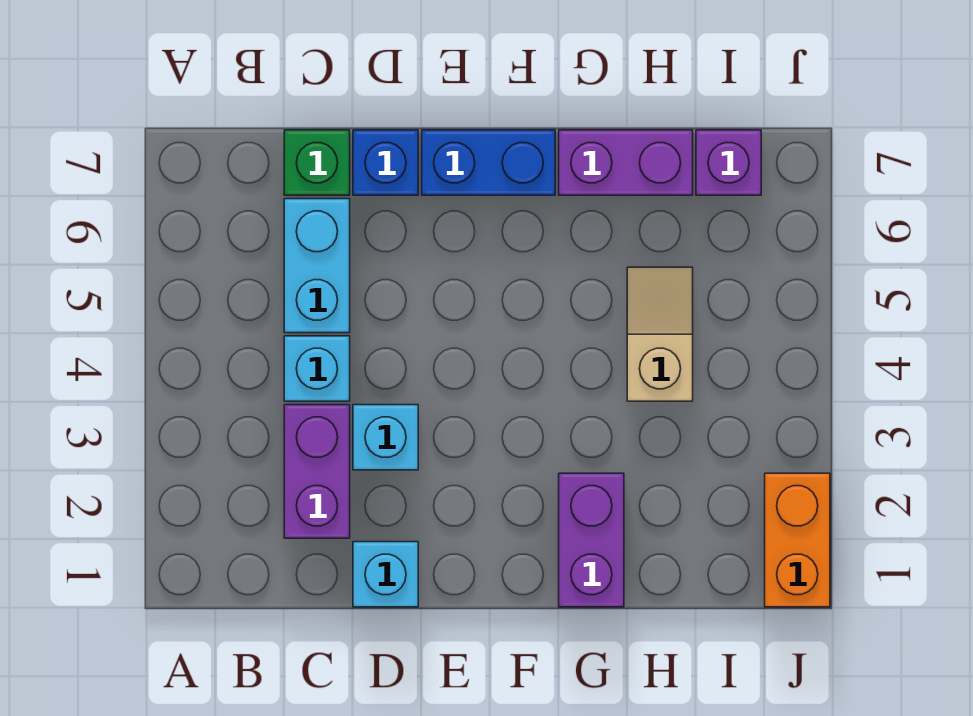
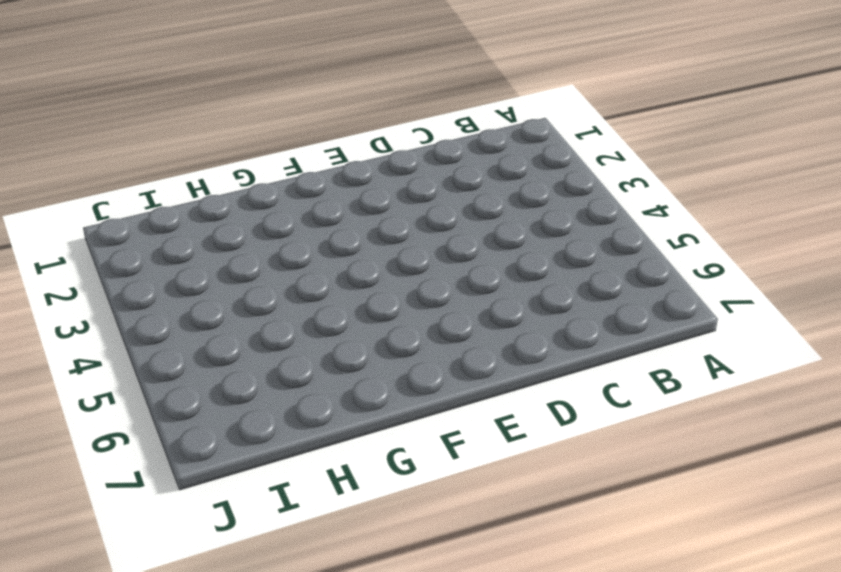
none -> purple brick C2:C3 level 1
none -> cyan brick C4 level 1
none -> cyan brick C5:C6 level 1

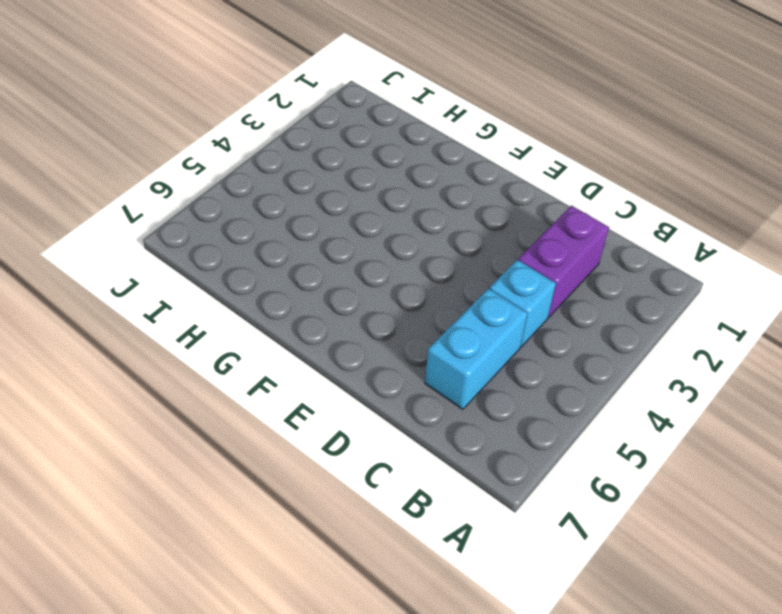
none -> green brick C7 level 1
none -> cyan brick D1 level 1
none -> cyan brick D3 level 1

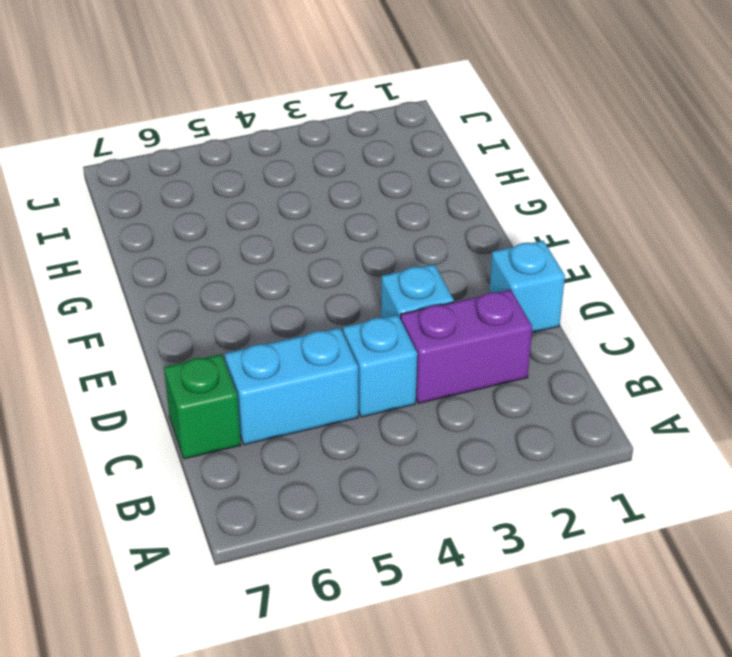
none -> blue brick D7 level 1
none -> blue brick E7:F7 level 1
none -> purple brick G1:G2 level 1

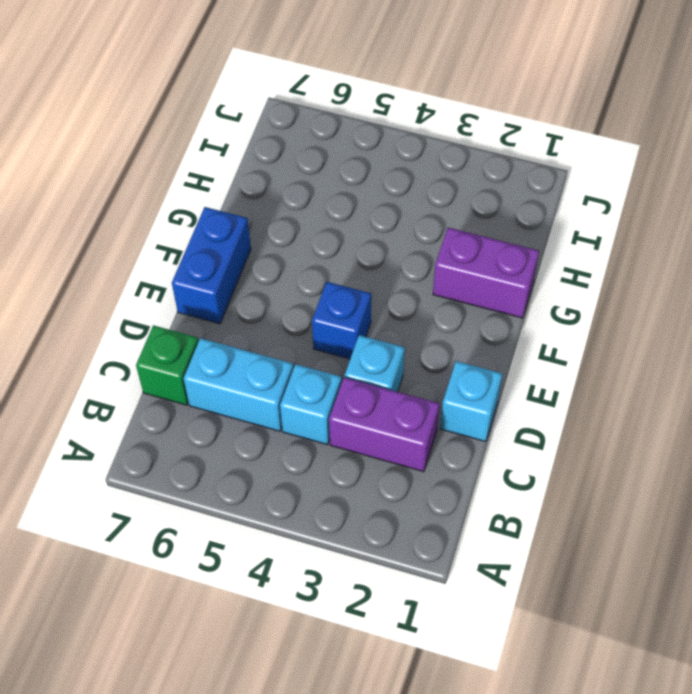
blue brick E4 level 1 -> blue brick D7 level 1
none -> purple brick G7:H7 level 1
none -> tan slope H4:H5 level 1 top 4
none -> purple brick I7 level 1

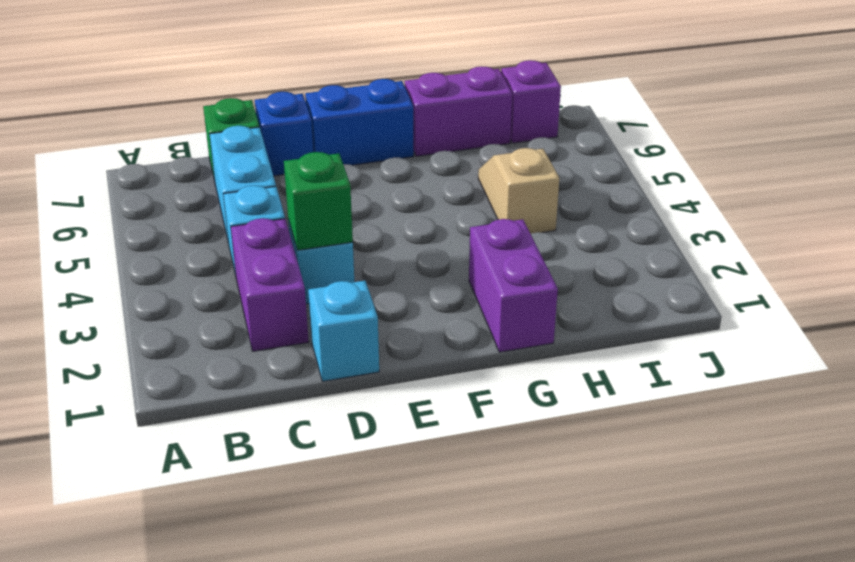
green brick D3 level 2 -> none
none -> orange brick J1:J2 level 1

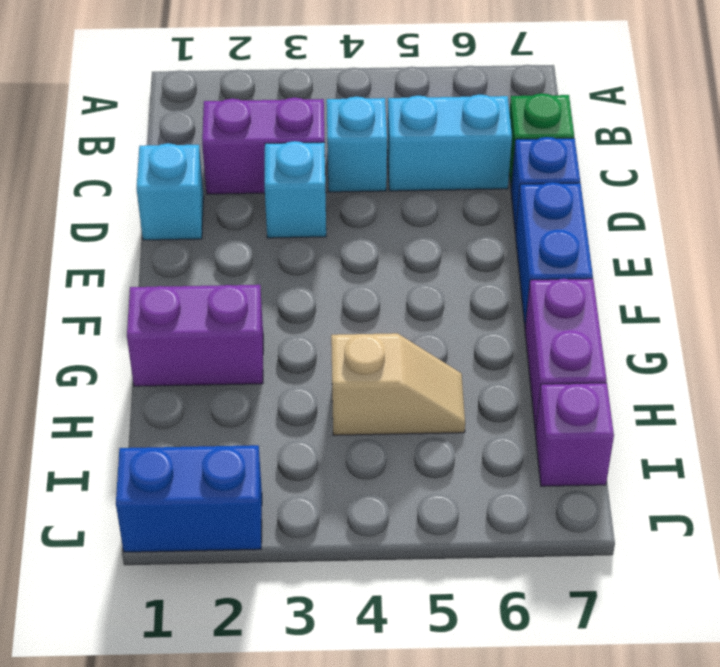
blue brick J1:J2 level 1 -> orange brick J1:J2 level 1

